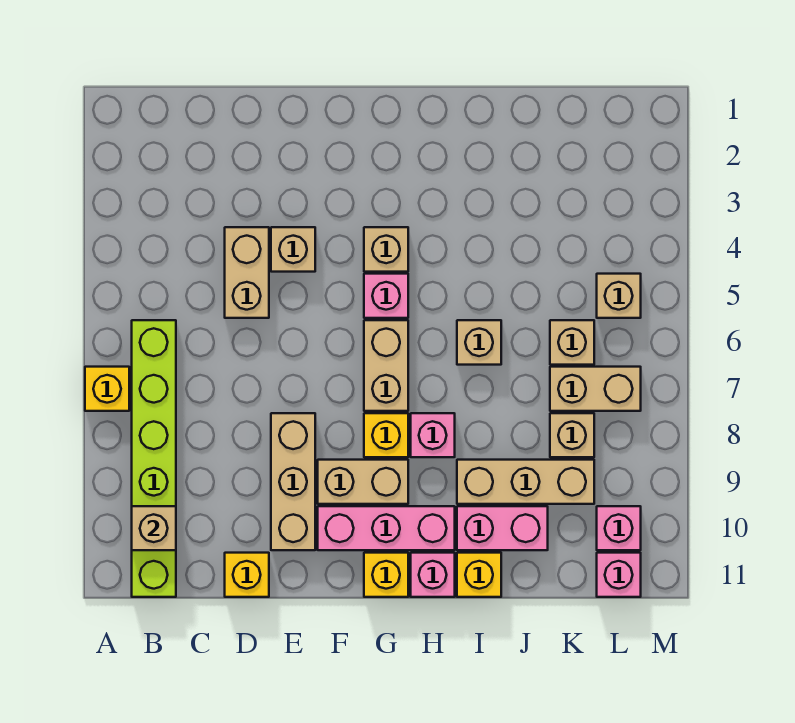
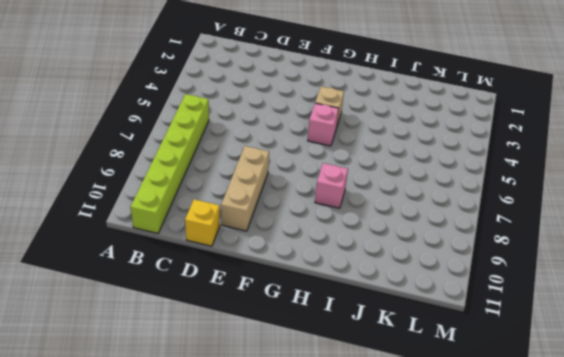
none -> yellow brick A7 level 1
none -> tan brick D4:D5 level 1
none -> tan brick E4 level 1

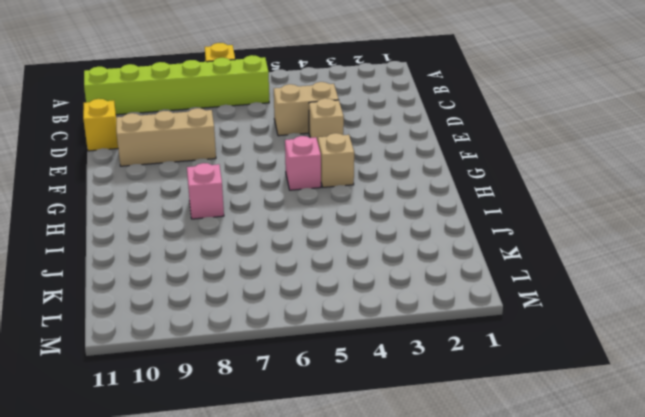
none -> tan brick F9:G9 level 1
none -> pink brick F10:H10 level 1
none -> tan brick G6:G7 level 1

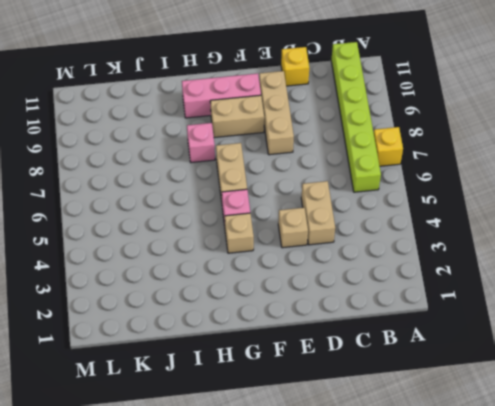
none -> yellow brick G8 level 1
none -> yellow brick G11 level 1
none -> pink brick H11 level 1

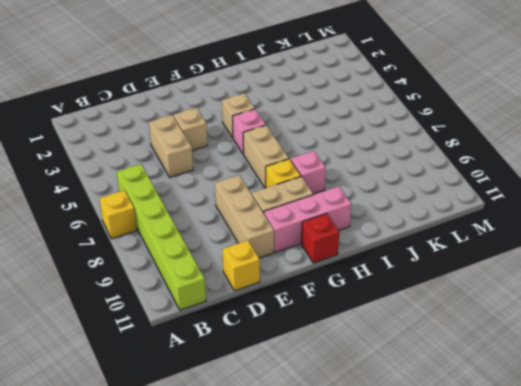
red brick G11 level 1 -> yellow brick G11 level 1
none -> pink brick H11 level 1
none -> tan brick I6 level 1
none -> tan brick I9:K9 level 1

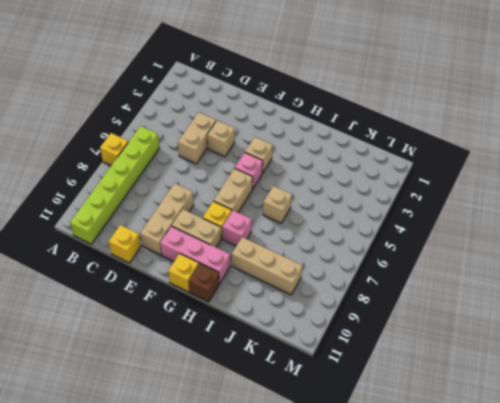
brown brick H11 level 1 -> pink brick H11 level 1
none -> pink brick I10:J10 level 1
none -> yellow brick I11 level 1
none -> tan brick K6 level 1

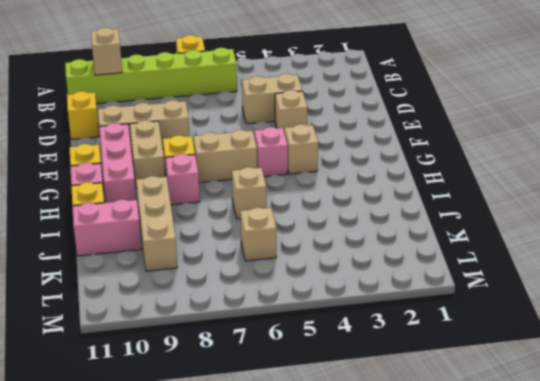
pink brick J10:J11 level 1 -> pink brick I10:J10 level 1
none -> tan brick K7:L7 level 1
none -> tan brick K8 level 1
none -> tan brick L5 level 1

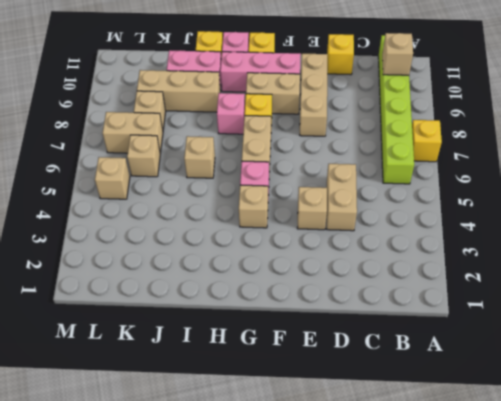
none -> pink brick L10 level 1
none -> pink brick L11 level 1

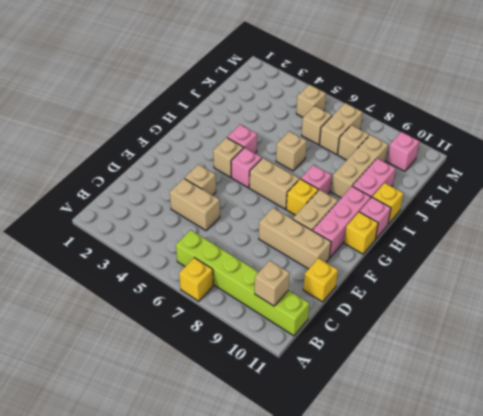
pink brick H4 level 1 -> pink brick L11 level 1

